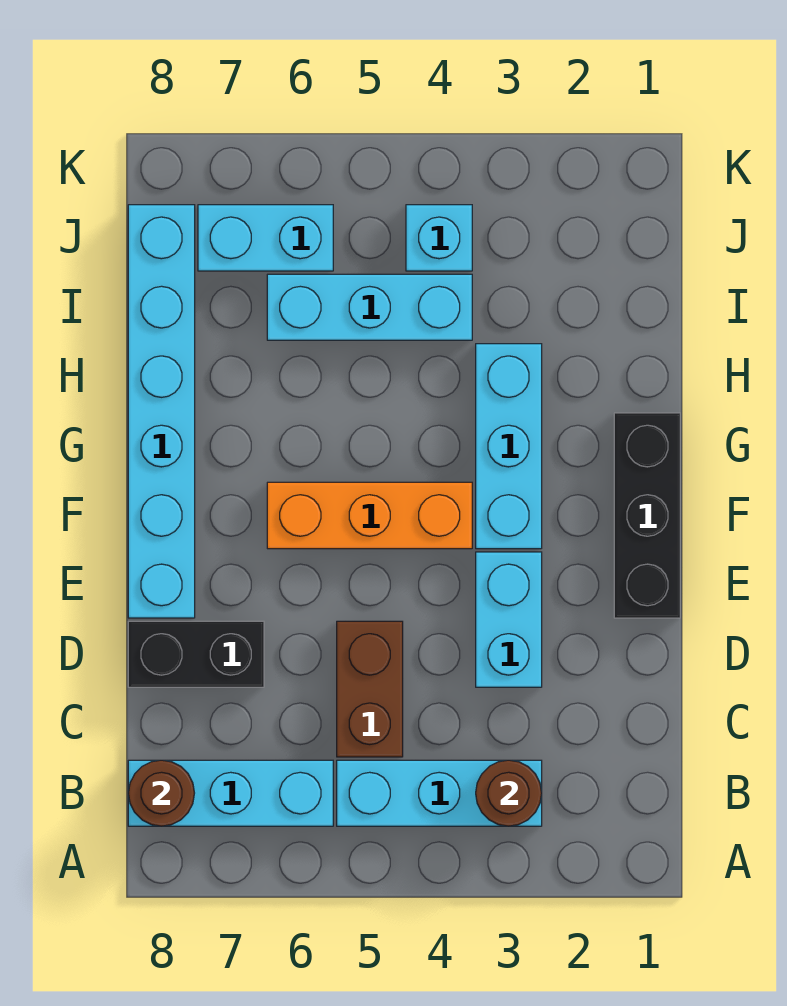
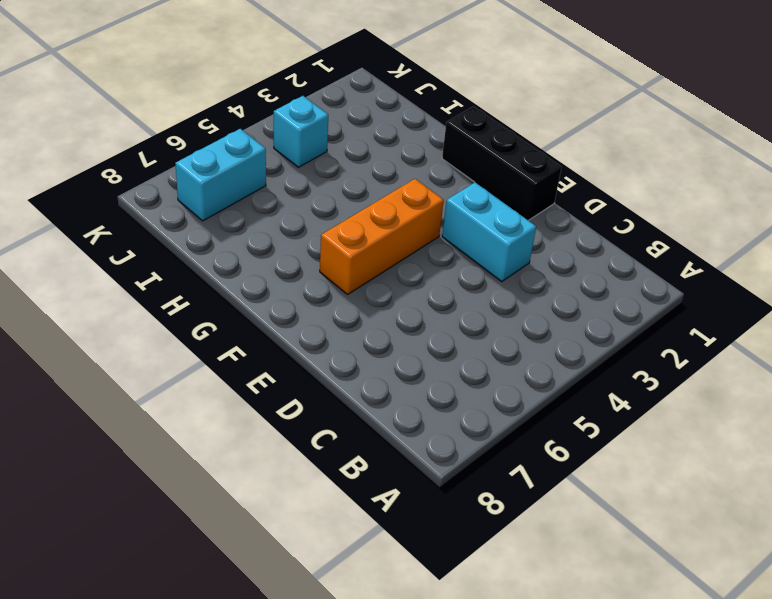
none -> cyan brick B3:B5 level 1
none -> cyan brick B6:B8 level 1
none -> brown brick C5:D5 level 1

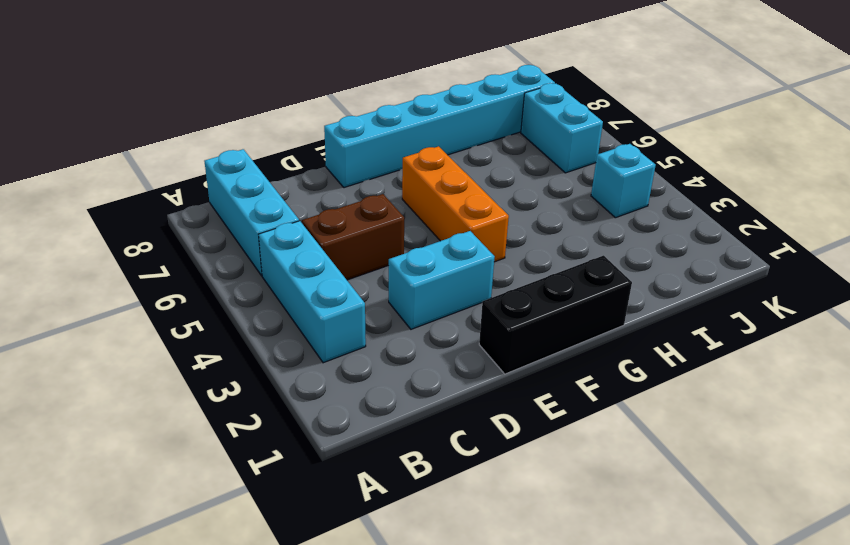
none -> black brick D7:D8 level 1
none -> cyan brick F3:H3 level 1
none -> cyan brick I4:I6 level 1

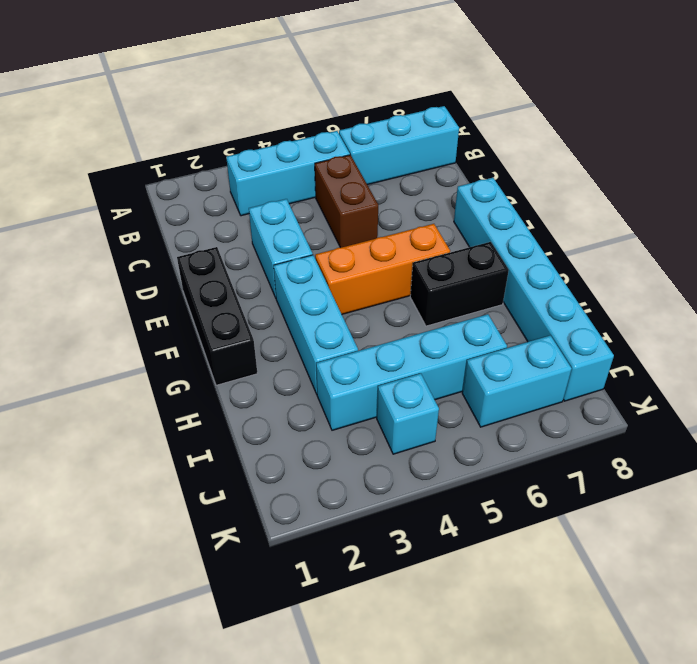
black brick G6:G7 level 1 -> black brick D7:D8 level 1
cyan brick I3:I6 level 1 -> cyan brick I4:I6 level 1
none -> brown round brick B3 level 2
none -> brown round brick B8 level 2

